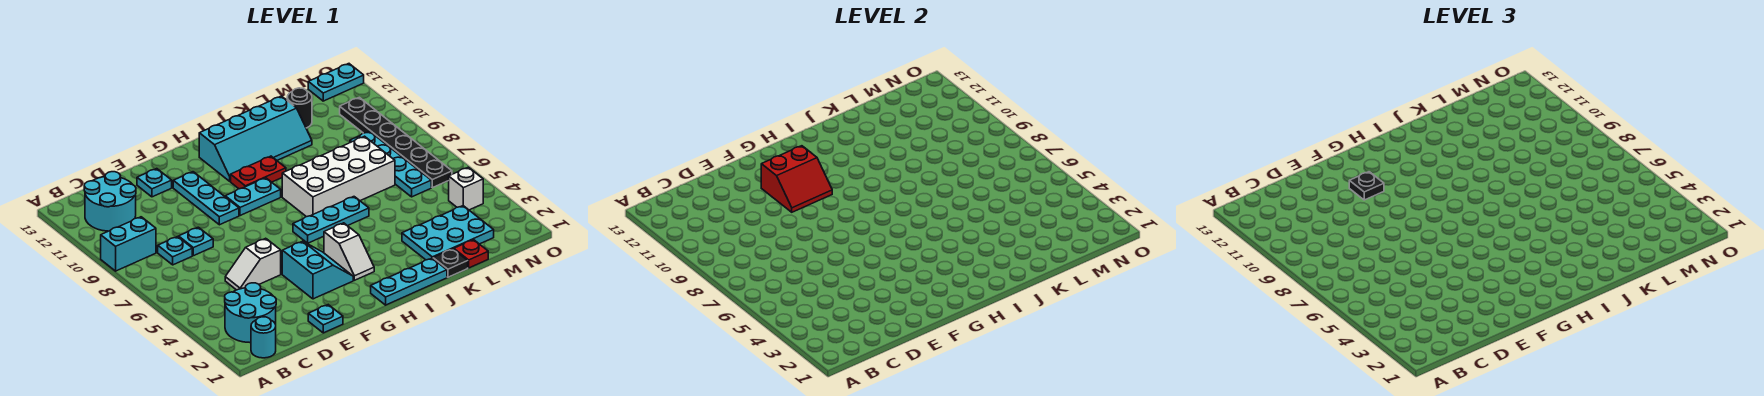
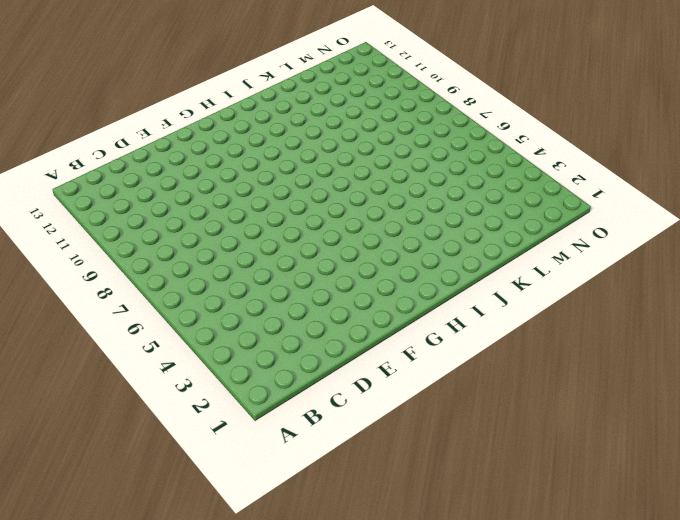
none -> cyan brick A9:B9 level 1
none -> cyan round brick B1 level 1
none -> cyan round brick B2:C3 level 1

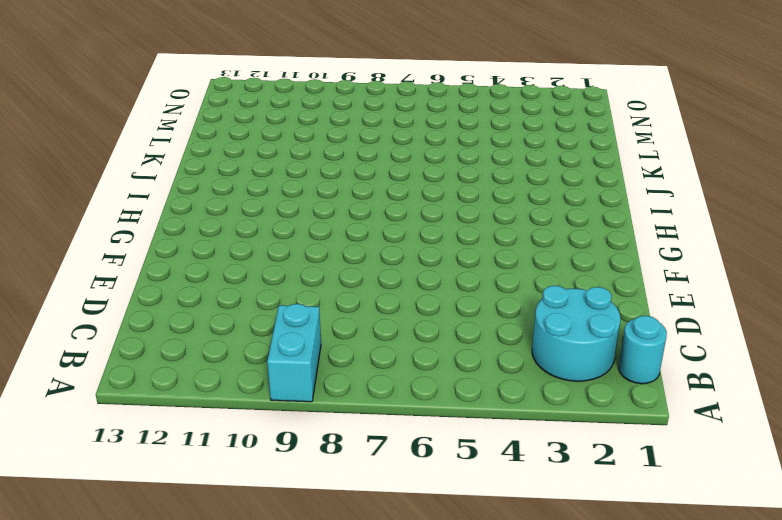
none -> cyan round brick B11:C12 level 1
none -> cyan plate C8 level 1
none -> white slope D5:E5 level 1 top E

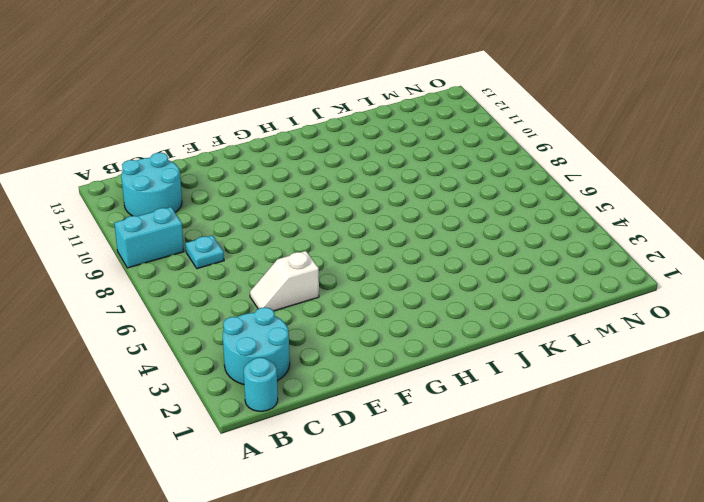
none -> cyan plate D8 level 1
none -> cyan plate E1 level 1
none -> cyan plate E12 level 1

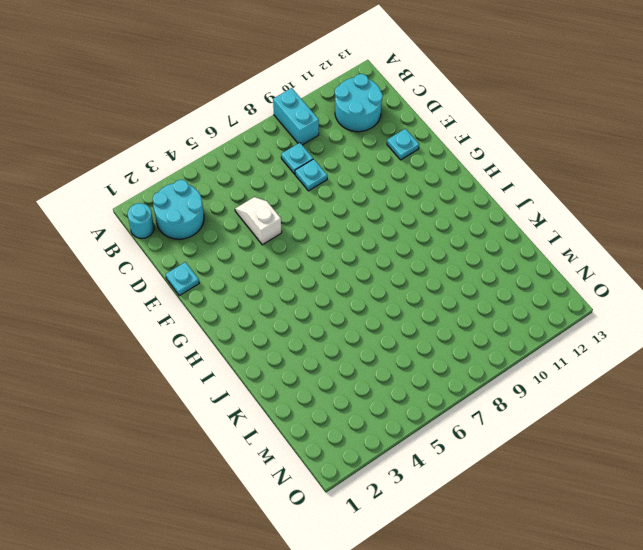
none -> cyan slope F3:G4 level 1 top F
none -> cyan plate F9:F11 level 1
none -> cyan plate G9:H9 level 1

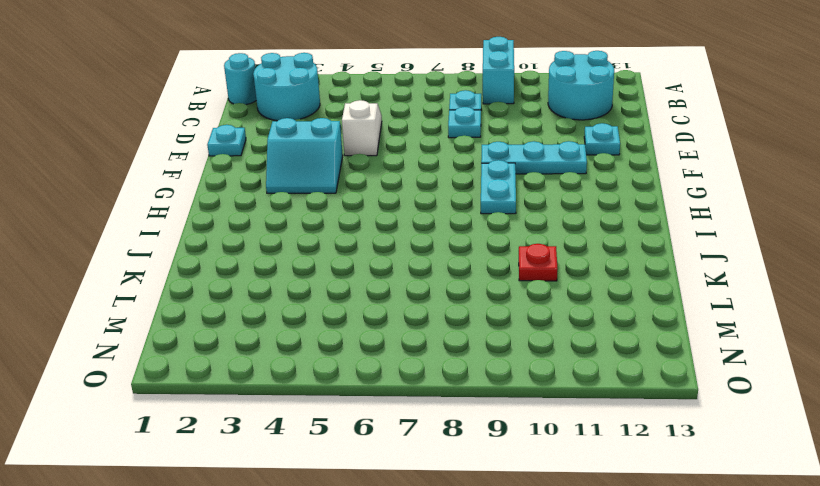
red plate K10 level 1 -> red plate L1 level 1
none -> cyan plate H1:J1 level 1
none -> white slope H3:H4 level 1 top 4
none -> cyan plate H6:J6 level 1

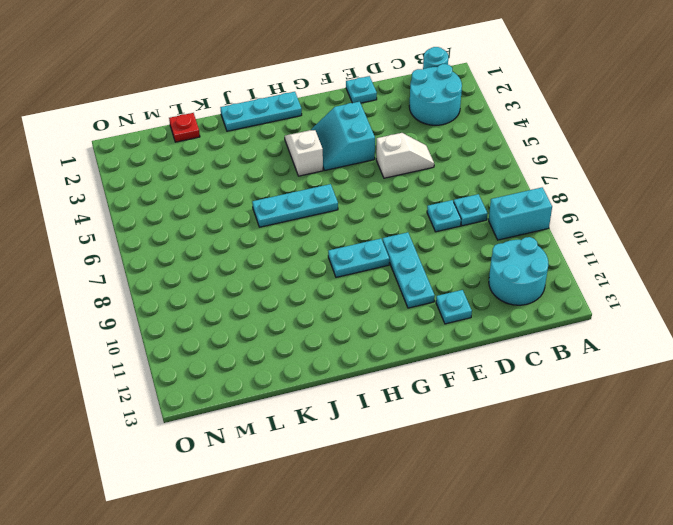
none -> red plate H10:I10 level 1
none -> cyan slope H11:K12 level 1 top 12
none -> white brick I7:L8 level 1

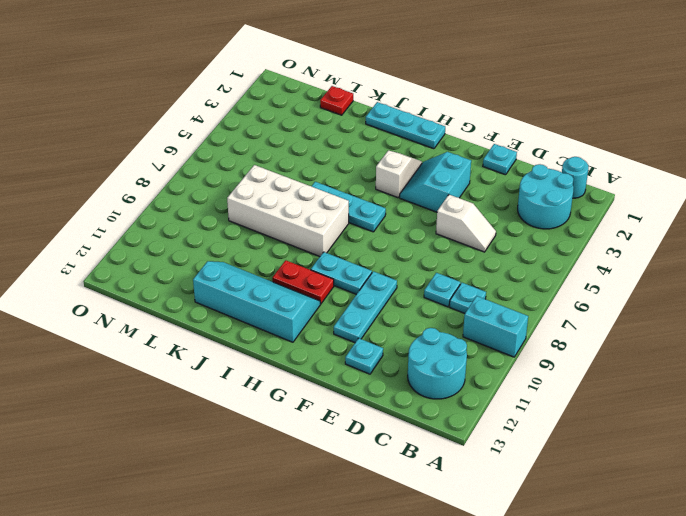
none -> black plate K1 level 1
none -> cyan plate K2:M3 level 1
none -> black round brick L12 level 1

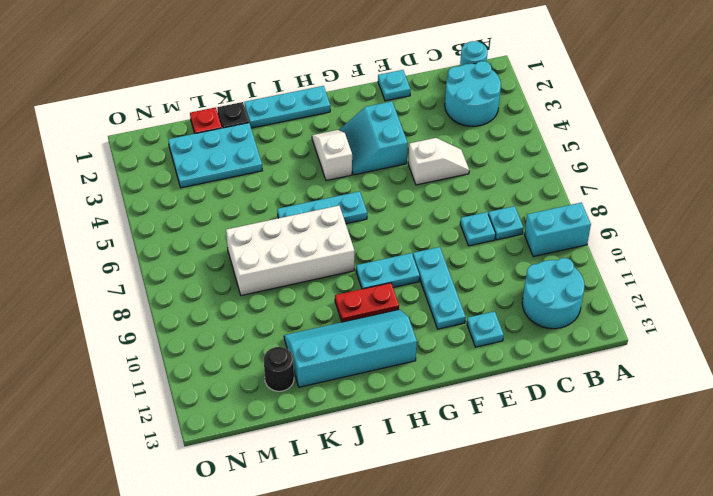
none -> cyan plate M6:M9 level 1
none -> white brick N4 level 1
none -> black plate N6:N11 level 1

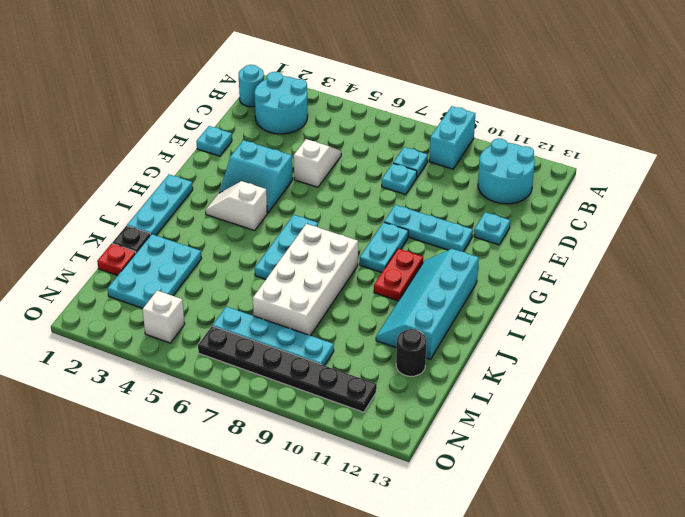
none -> cyan plate N13:O13 level 1
none -> red slope F10:G11 level 2 top 11
none -> black plate F11 level 3

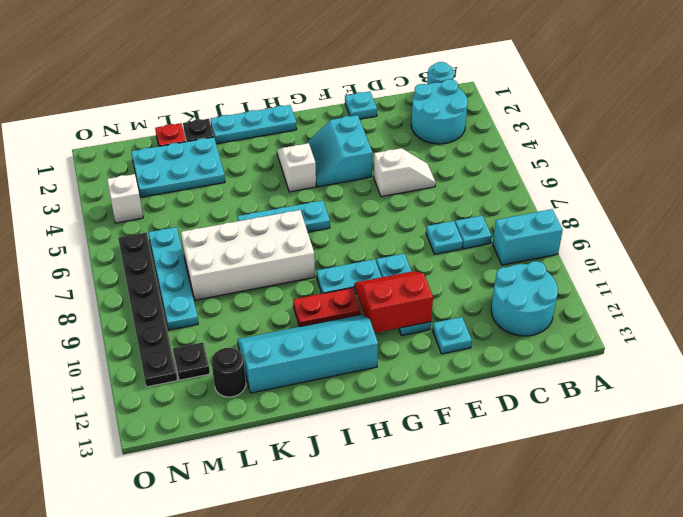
black plate M11 level 1 -> black plate F11 level 3
none -> cyan plate N13:O13 level 1

